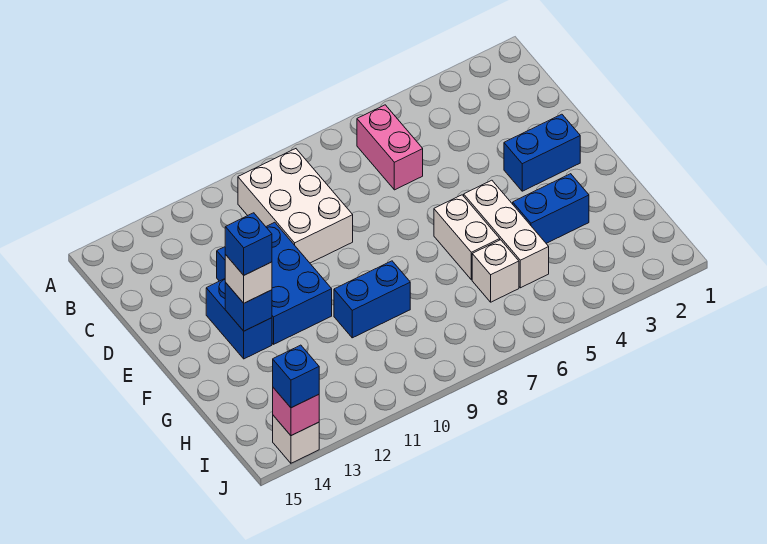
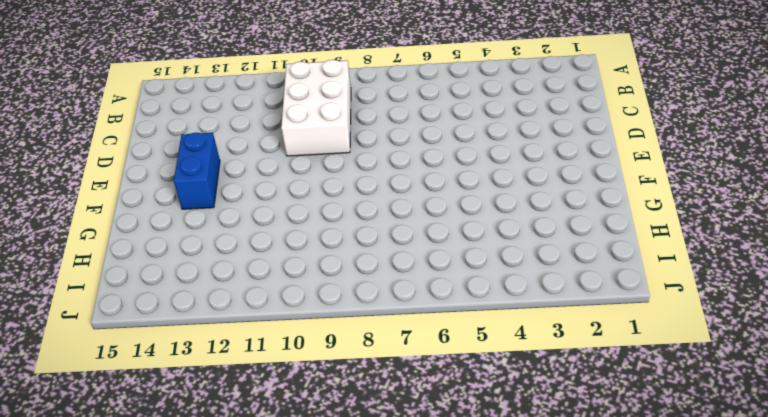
none -> pink brick B6:C6 level 1
none -> blue brick D11:F12 level 1
none -> blue brick E2:E3 level 1

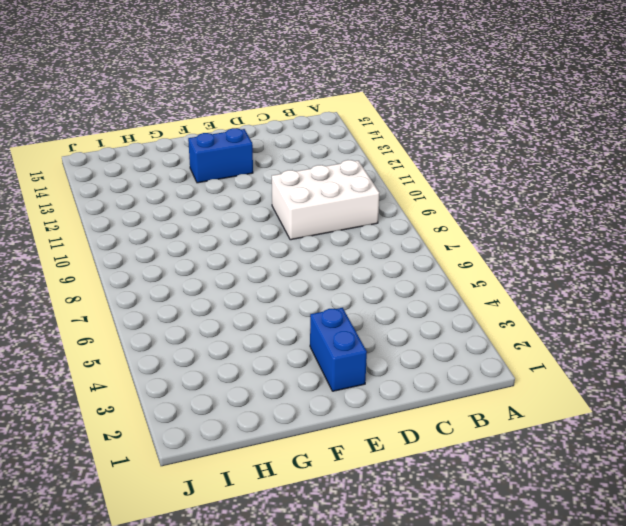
none -> pink brick B6:C6 level 1
none -> blue brick D11:F12 level 1
none -> white brick F5:H5 level 1

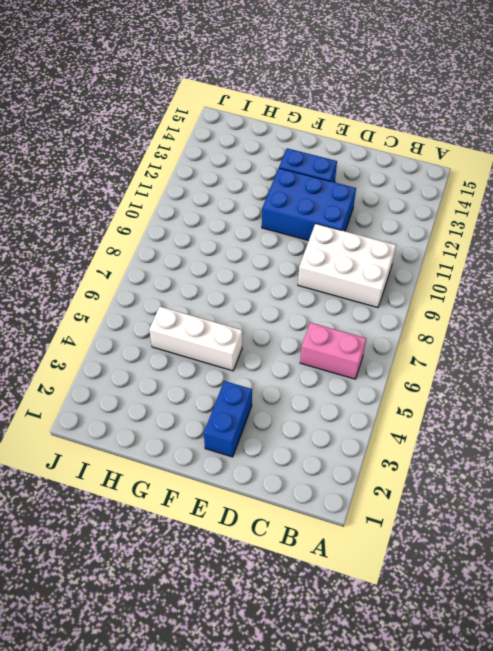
none -> white brick F6:G6 level 1
none -> blue brick G3:G4 level 1
none -> blue brick G9:G10 level 1

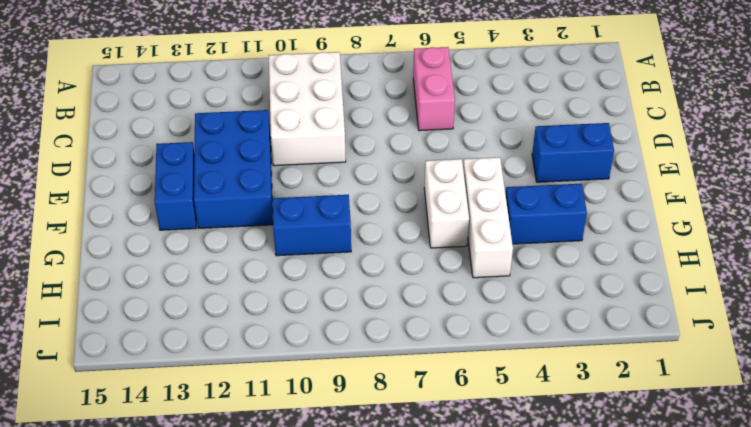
none -> white brick H6 level 1
none -> white brick J14 level 1
none -> blue brick F13 level 2

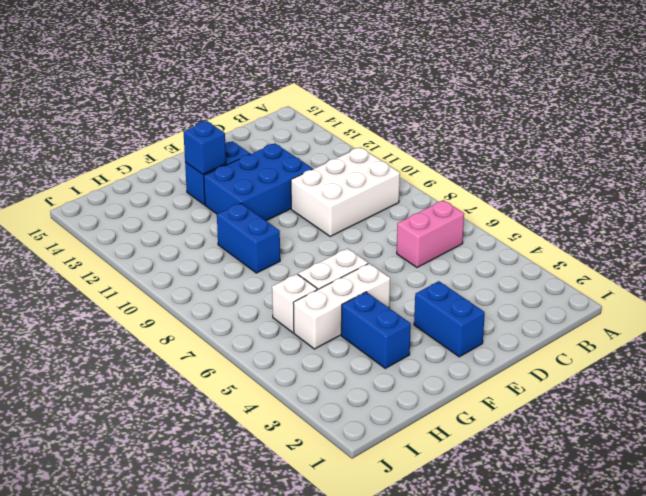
none -> white brick J14 level 1
none -> pink brick J14 level 2
none -> white brick F13 level 3

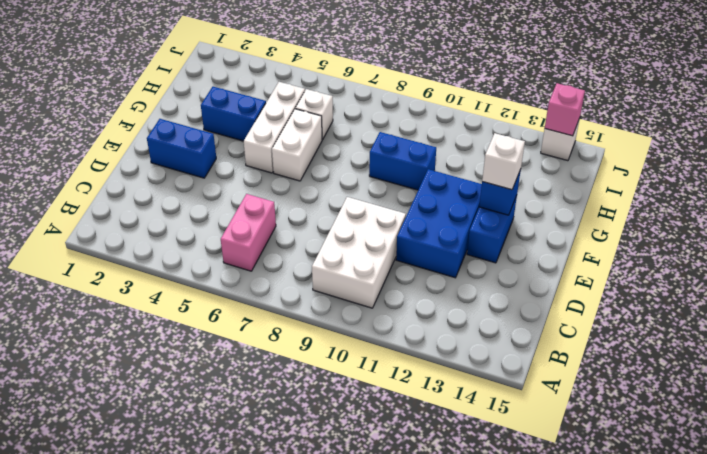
none -> blue brick J14 level 3
none -> blue brick F13 level 4

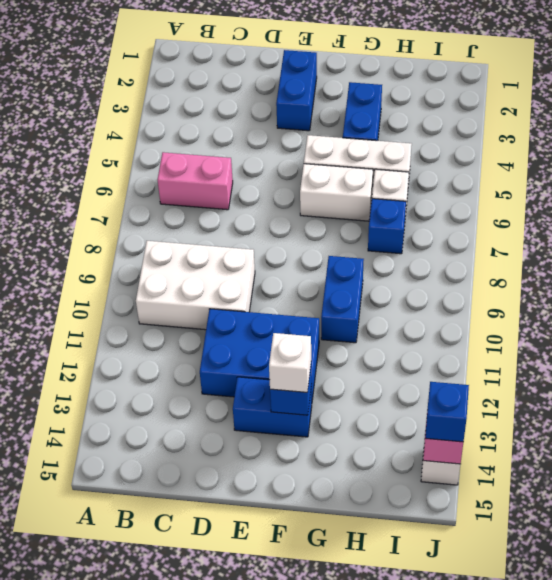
blue brick H7 level 1 -> blue brick F13 level 4

